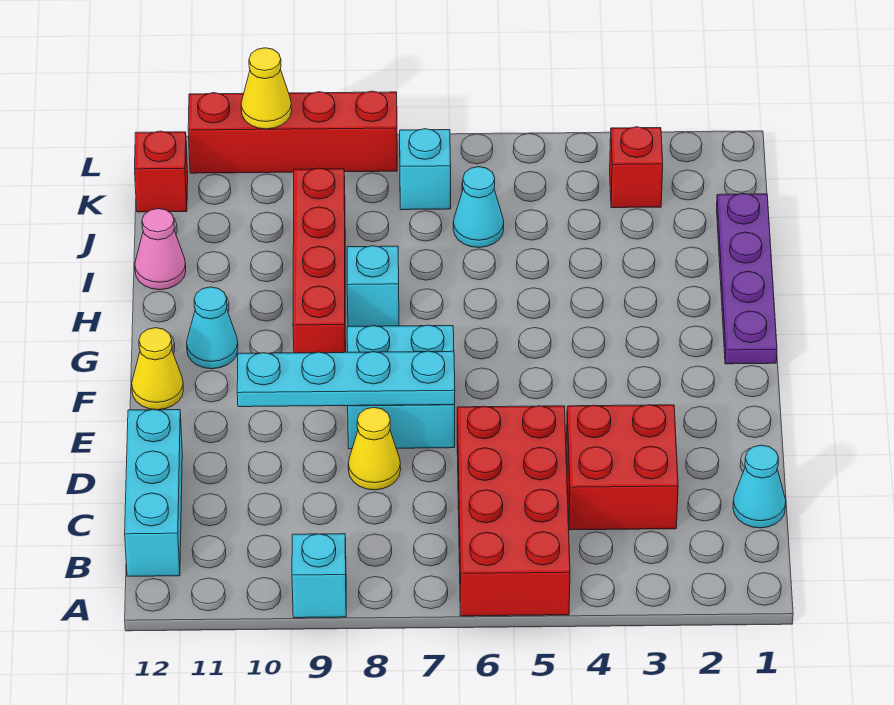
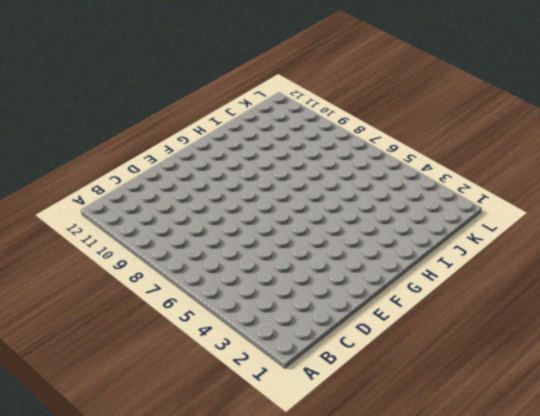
none -> red brick A5:D6 level 1
none -> cyan brick A9 level 1
none -> cyan brick B12:D12 level 1

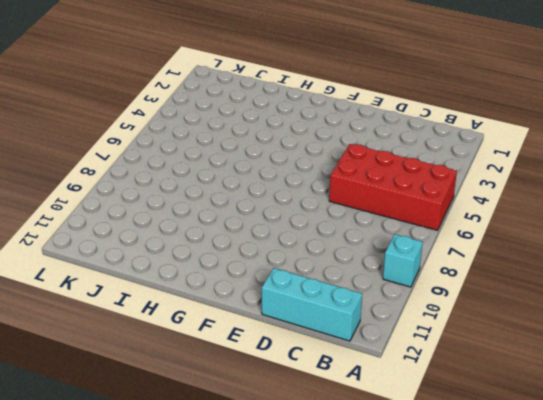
none -> cyan cone C1 level 1
none -> red brick C3:D4 level 1
none -> yellow cone D8 level 1

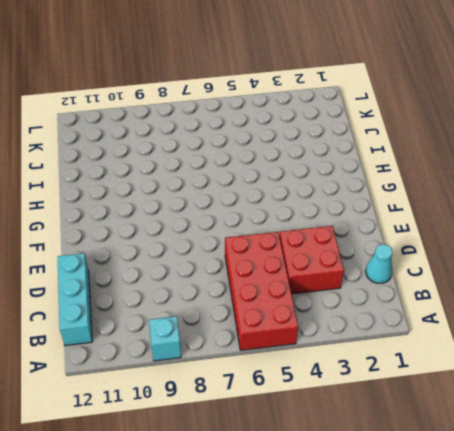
none -> yellow cone D8 level 1
none -> cyan brick E7:F8 level 1
none -> yellow cone F12 level 1

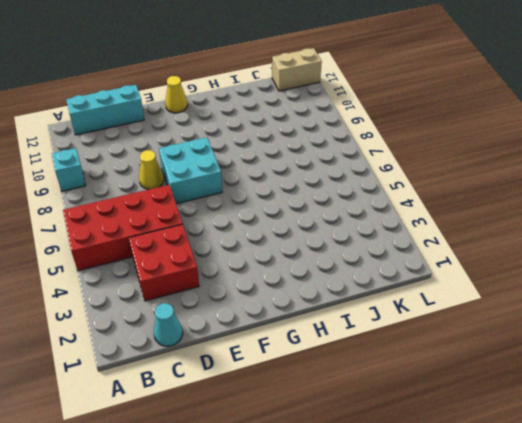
tan brick K12:L12 level 1 -> red brick K12 level 1
none -> purple plate G1:J1 level 1
none -> red brick G9:J9 level 1
none -> cyan cone G11 level 1

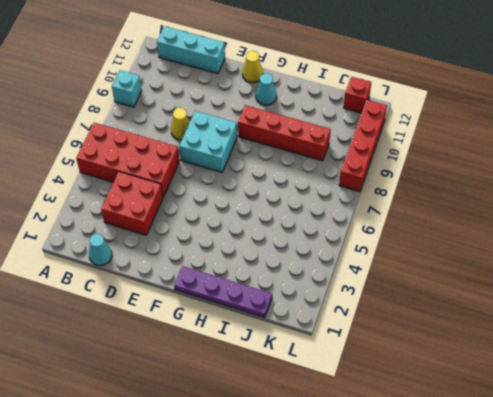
none -> cyan brick H8 level 1
none -> pink cone I12 level 1
none -> cyan cone J6 level 1

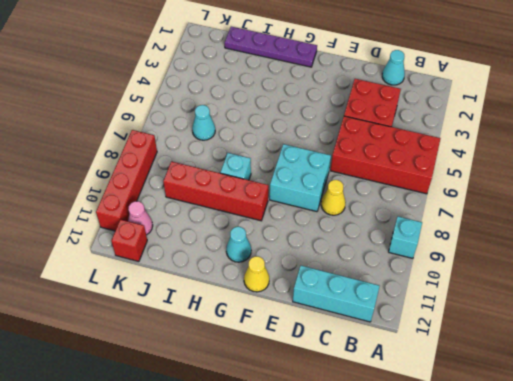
pink cone K11 level 1 -> pink cone I12 level 1
none -> red brick K3 level 1
none -> cyan brick K7 level 1
none -> cyan plate E7:E10 level 2

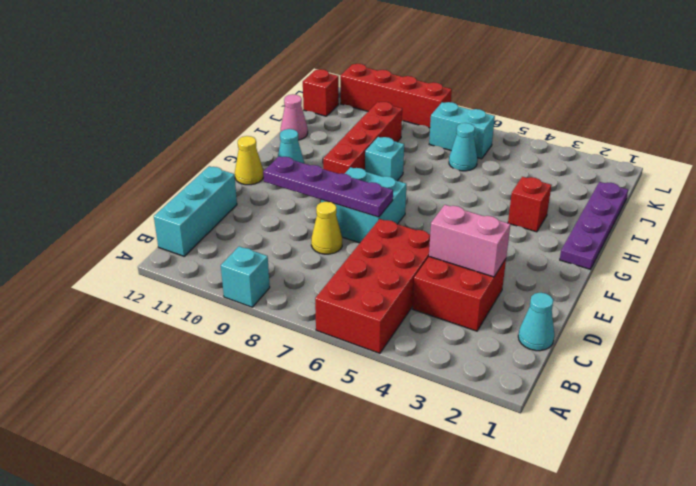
pink brick D3:D4 level 2 -> none
purple plate E7:E10 level 2 -> cyan plate E7:E10 level 2
red brick H3 level 1 -> red brick K3 level 1
cyan brick K6:K7 level 1 -> cyan brick K7 level 1
none -> yellow cone L10 level 2

